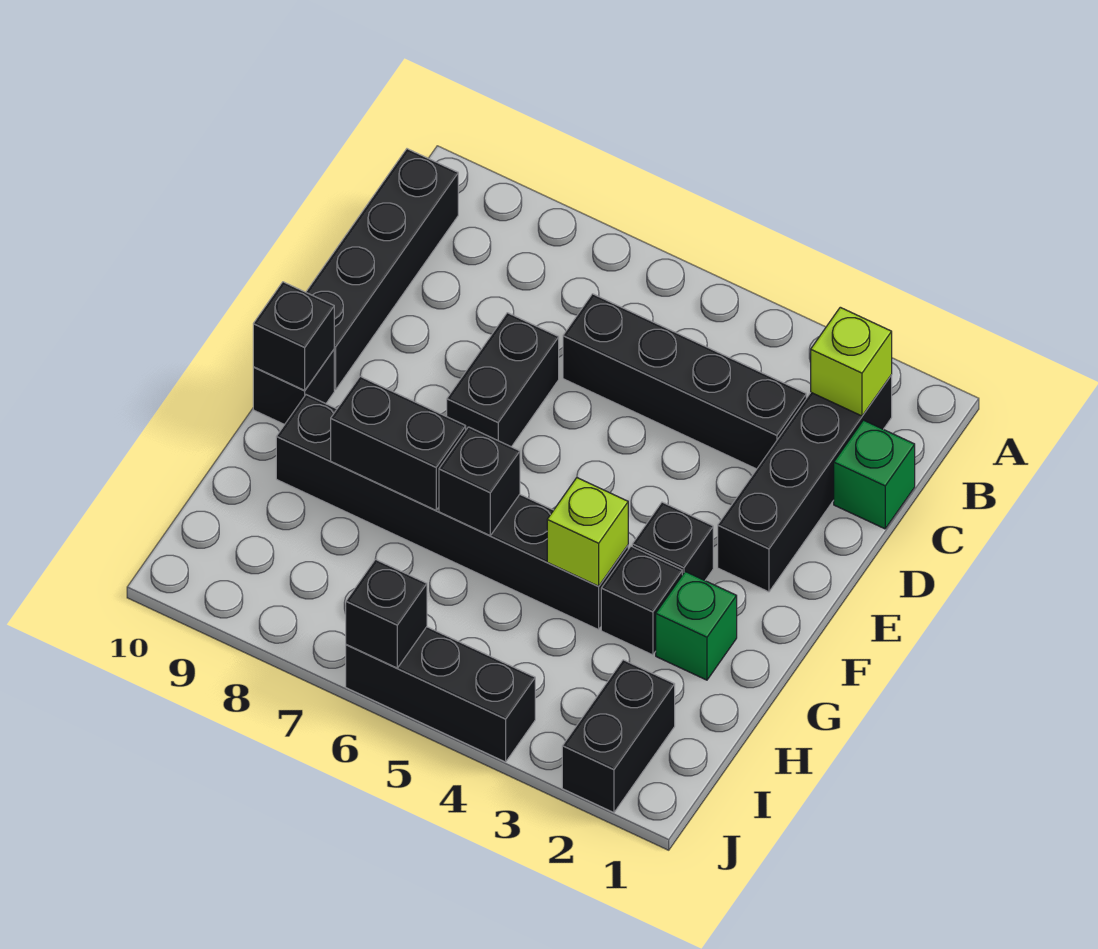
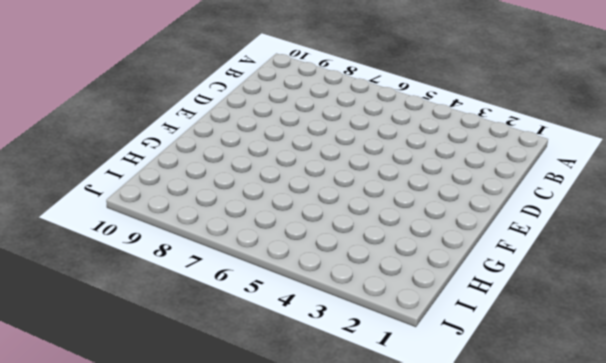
none -> black brick B2:E2 level 1
none -> black brick B10:E10 level 1
none -> green brick C1 level 1

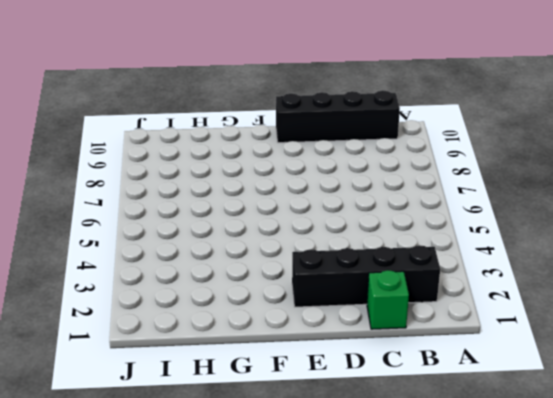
none -> black brick C3:C6 level 1
none -> black brick D7:E7 level 1
none -> black brick F3 level 1

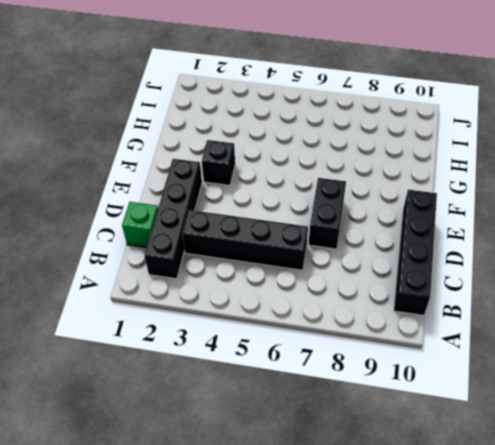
none -> black brick F10 level 1
none -> green brick G2 level 1
none -> black brick G3 level 1

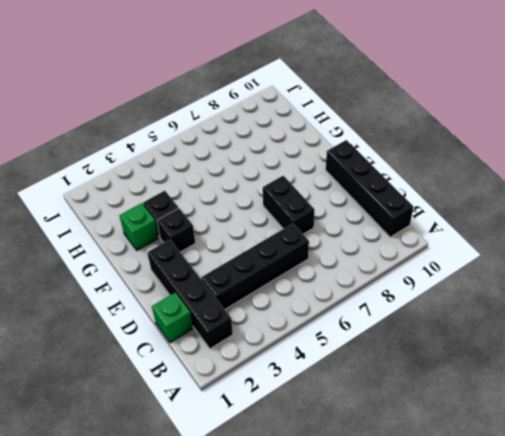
none -> black brick F10 level 1
none -> black brick G4:G9 level 1
none -> black brick I2:J2 level 1

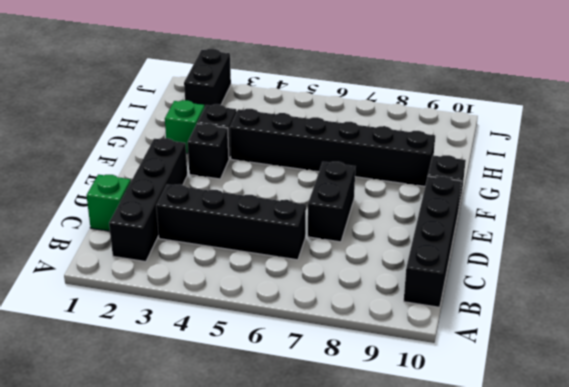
none -> black brick J4:J6 level 1
none -> lime brick B2 level 2
none -> black brick F10 level 2

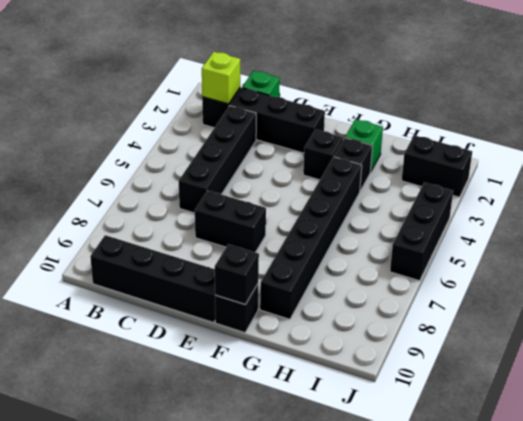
none -> lime brick G4 level 2
none -> black brick G6 level 2
none -> black brick G7:G8 level 2

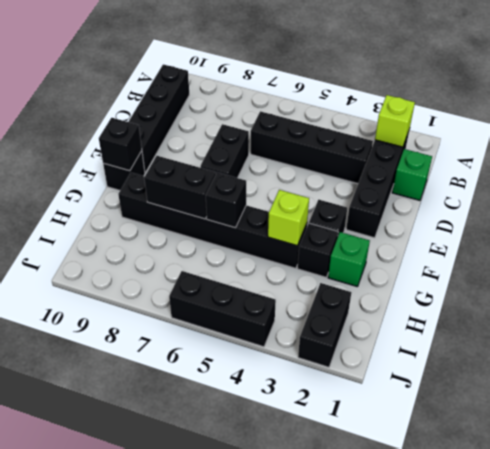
none -> black brick J6 level 2

